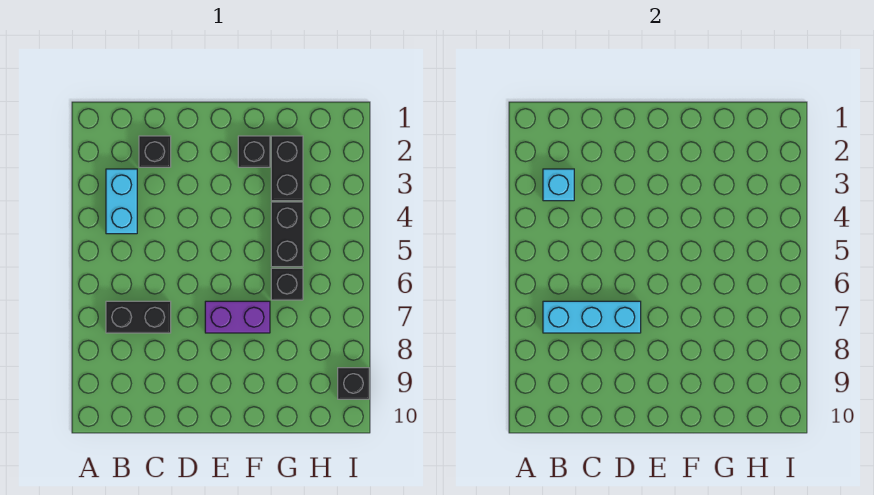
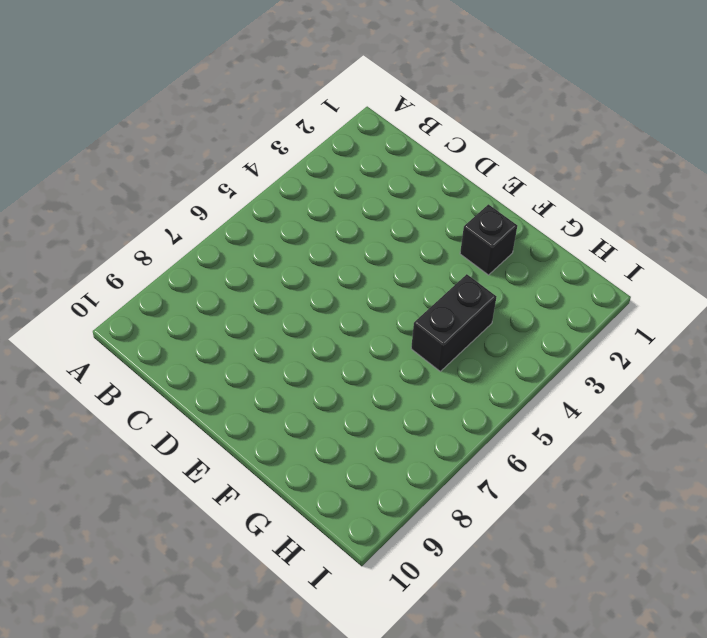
none -> cyan brick B3:B4 level 1
none -> black brick B7:C7 level 1

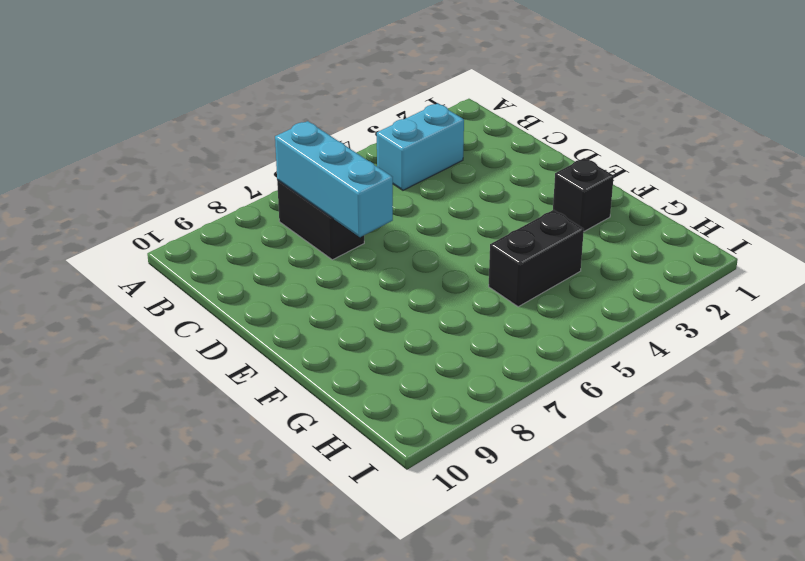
none -> black brick C2 level 1
none -> purple brick E7:F7 level 1

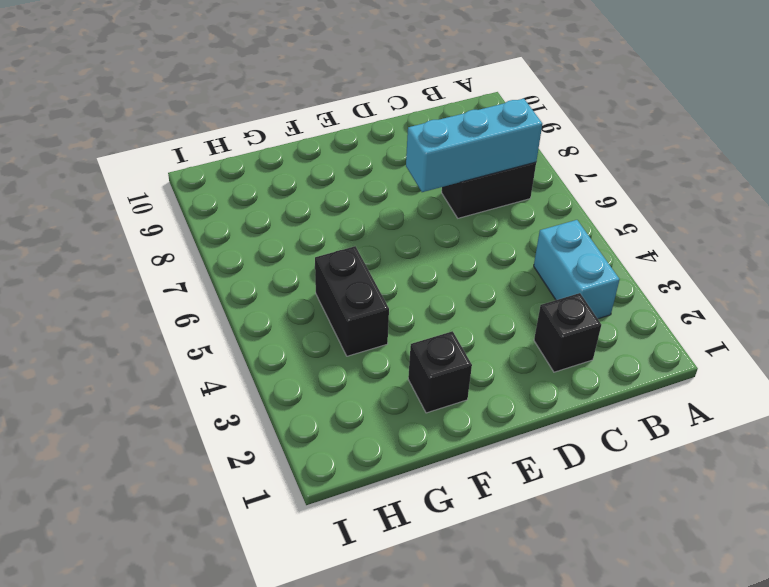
none -> purple brick E7:F7 level 1
none -> black brick G2:G3 level 1

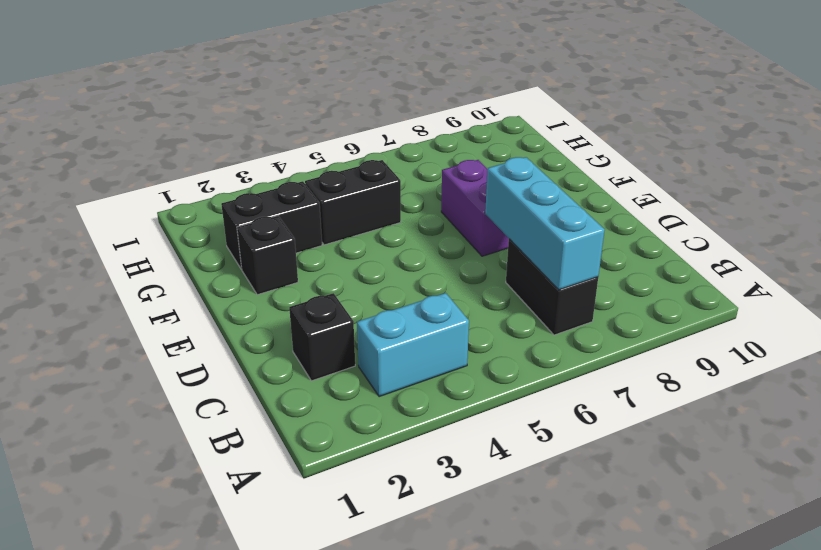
none -> black brick G6 level 1
none -> black brick I9 level 1

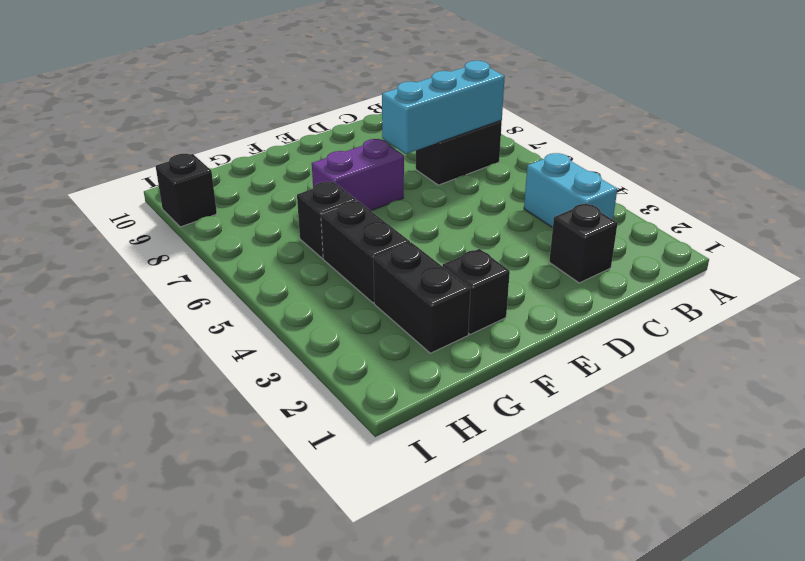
none -> cyan brick B3 level 2

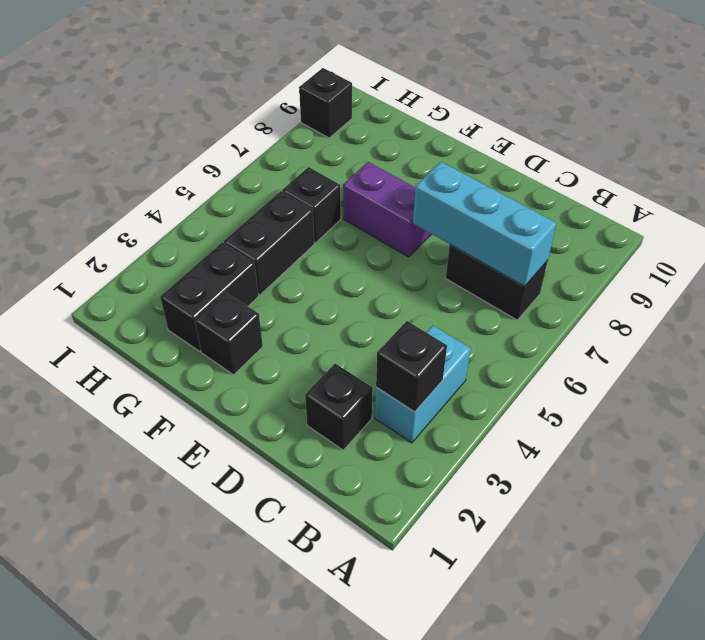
black brick B3 level 2 -> cyan brick B3 level 2

